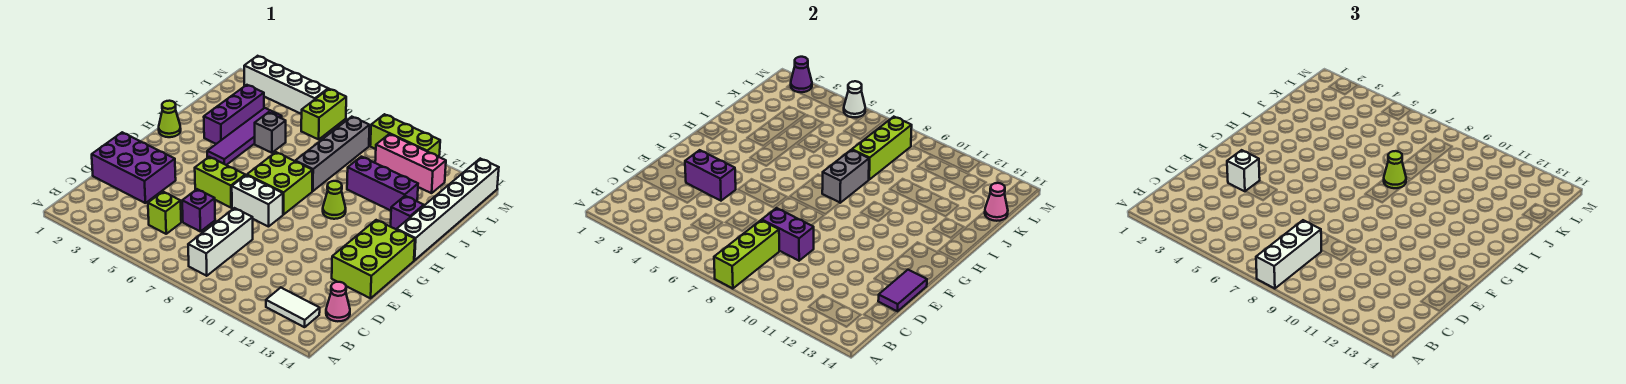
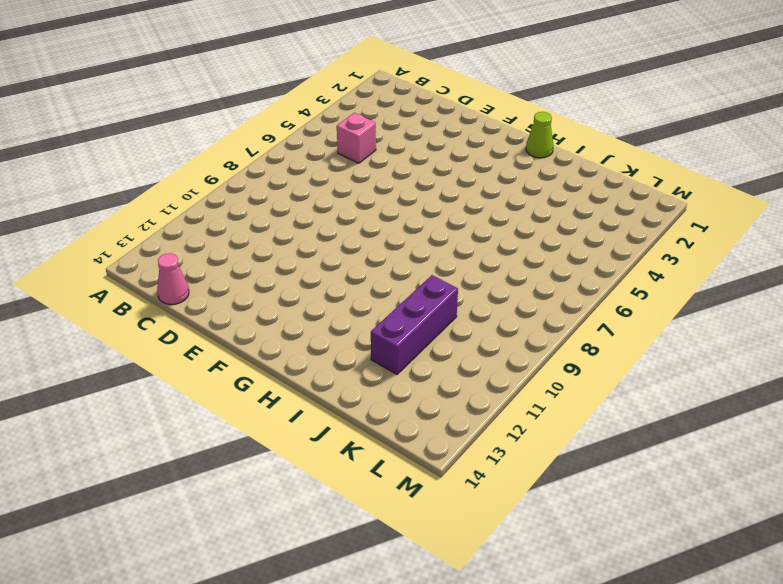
pink brick C5 level 1 -> lime brick C5 level 1
none -> white brick B8:D8 level 1
none -> white tile B12:B13 level 1
none -> purple brick D1:E3 level 1
none -> purple brick D6 level 1

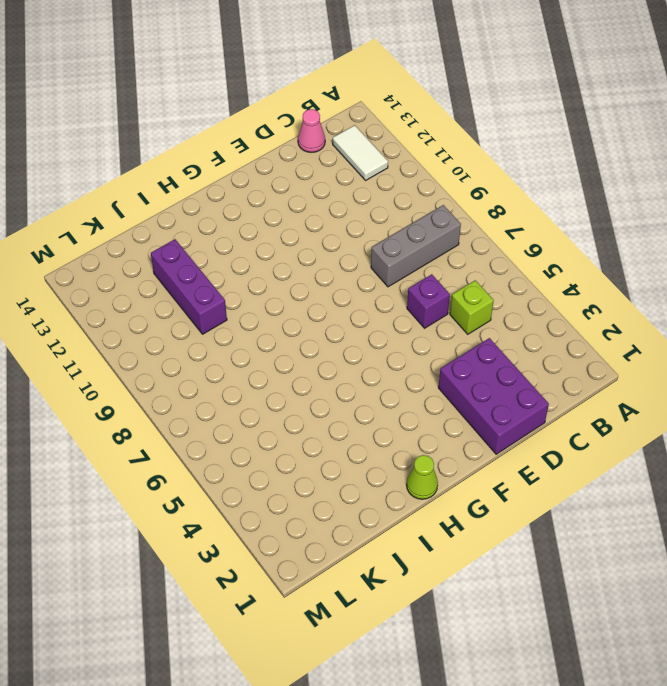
grey brick B8:D8 level 1 -> white brick B8:D8 level 1
none -> lime brick E13:G14 level 1
none -> lime brick F5:F6 level 1
none -> white brick F7:F8 level 1
none -> lime brick G7:H8 level 1

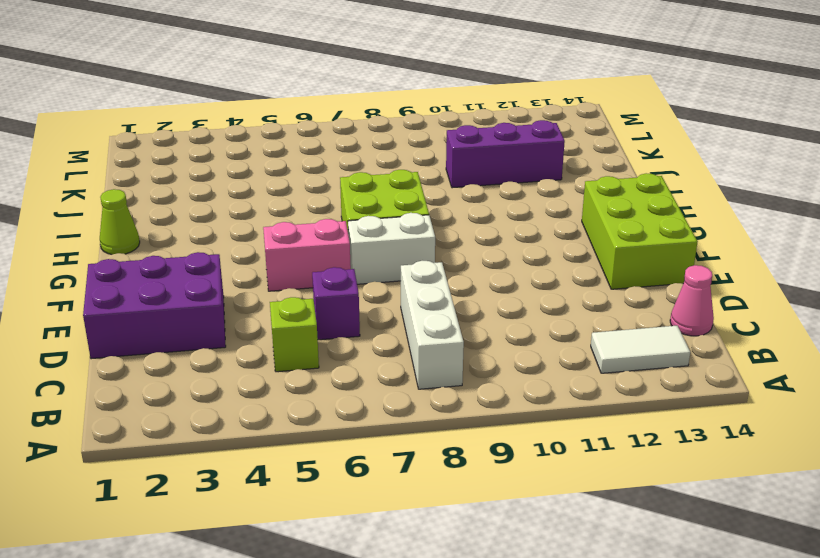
pink brick F5:F6 level 1 -> lime brick F5:F6 level 1
none -> purple tile H4:K4 level 1
none -> lime cone H10 level 1
none -> white brick H14:M14 level 1
none -> purple brick I3:K3 level 1

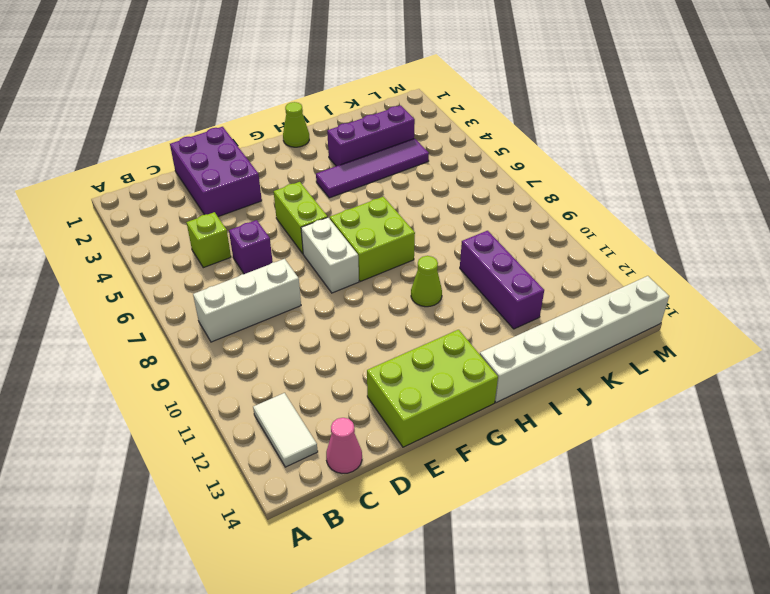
none -> grey brick I8:L8 level 1
none -> purple brick I13 level 1
none -> grey brick J5 level 1
none -> lime brick L6:M6 level 1

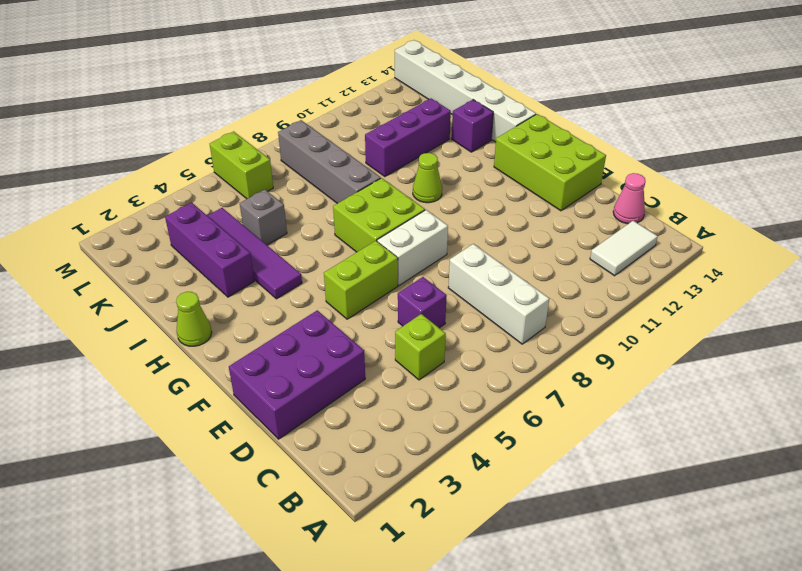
none -> pink brick L10:L12 level 1
none -> white brick M2:M5 level 1
none -> lime brick M9:M11 level 1
none -> lime brick A8:C8 level 2

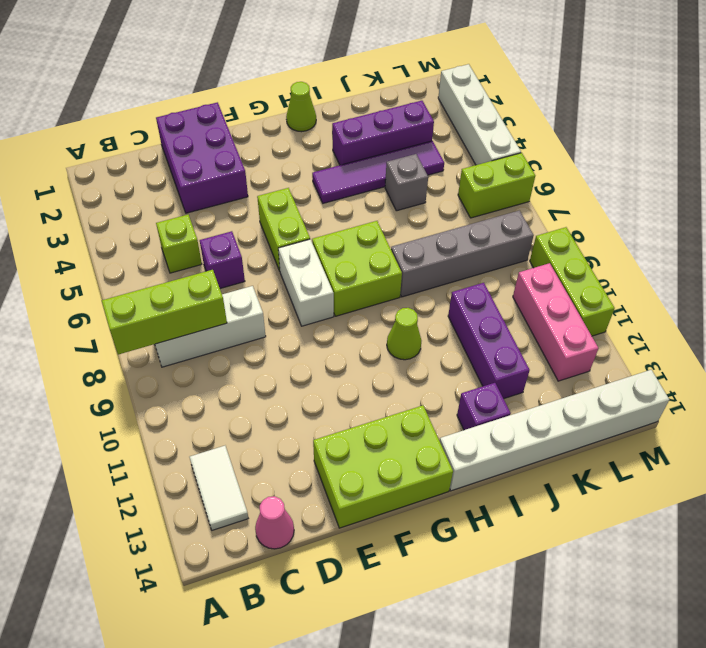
none -> purple brick D8:D9 level 2
none -> purple tile D14:E14 level 2
none -> purple brick E3:E4 level 2
none -> grey brick H8:I8 level 2

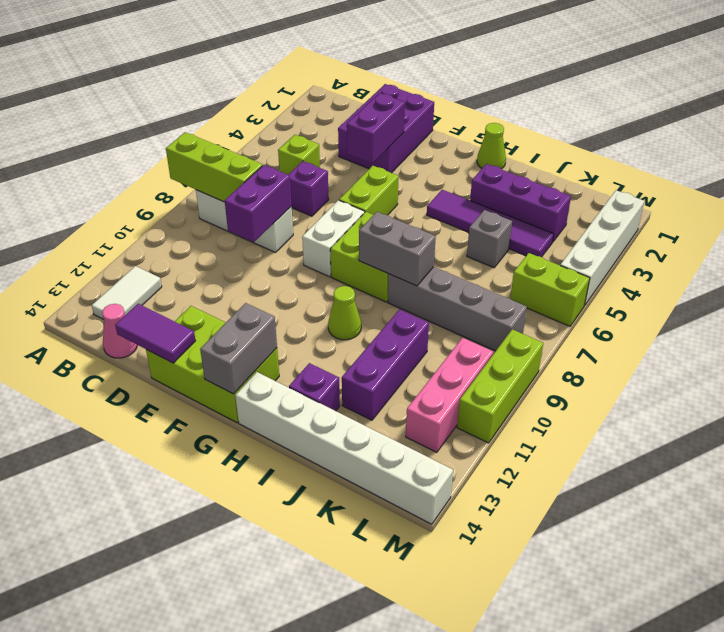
grey brick G13:G14 level 2 -> none
none -> lime brick J8:L8 level 2
none -> pink cone K14 level 2
none -> purple cone M2 level 2
none -> white cone M5 level 2

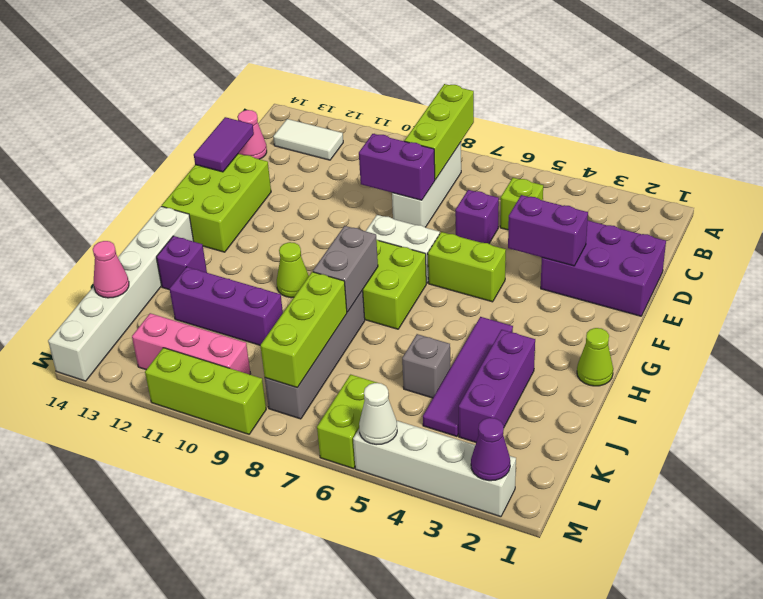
none -> white brick A8:C8 level 3
none -> white brick E3 level 3
none -> lime cone I8 level 3

